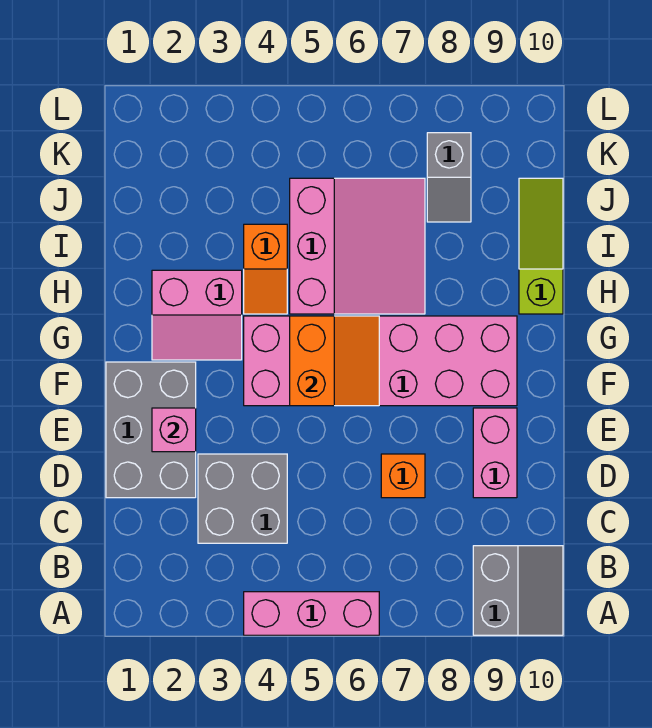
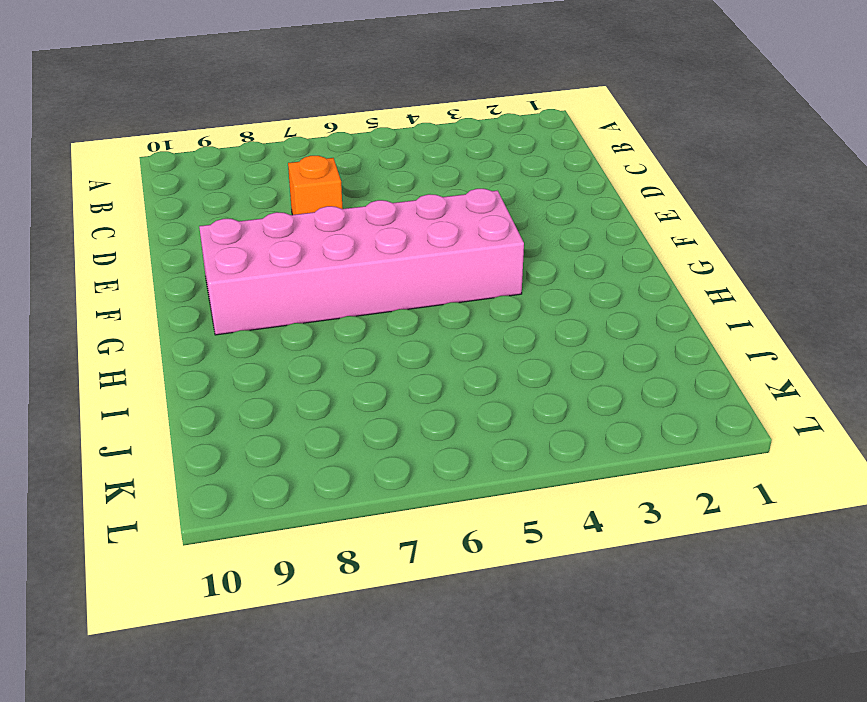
none -> pink brick A4:A6 level 1
none -> grey slope A9:B10 level 1 top 9
none -> grey brick C3:D4 level 1

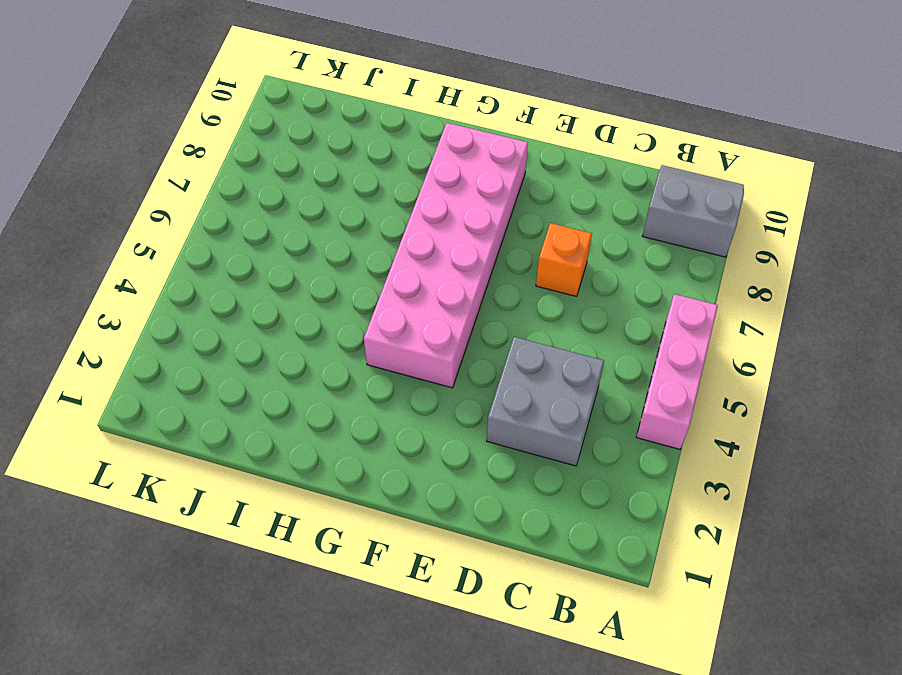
none -> grey brick D1:F2 level 1
none -> pink brick D9:E9 level 1
none -> pink slope G2:H3 level 1 top H

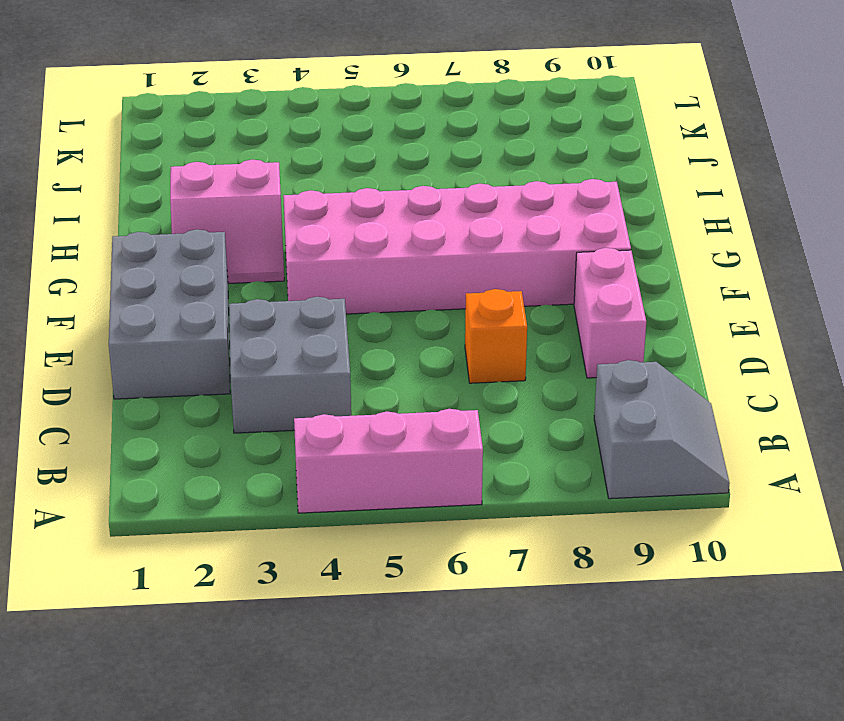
none -> orange slope H4:I4 level 1 top I
none -> pink slope H5:J7 level 1 top 5
none -> lime slope H10:J10 level 1 top H

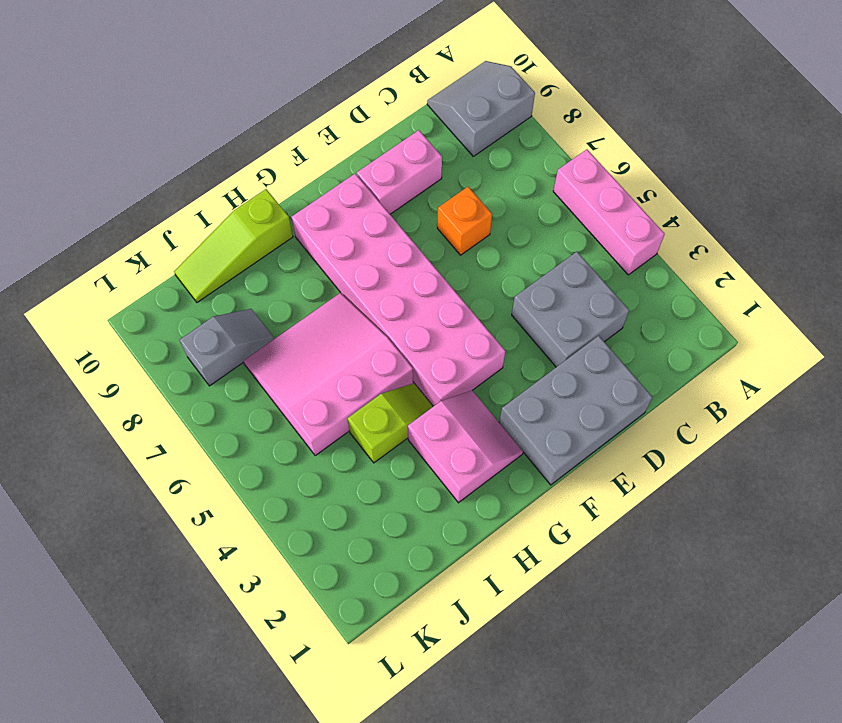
lime slope H4:I4 level 1 top I -> orange slope H4:I4 level 1 top I
none -> pink brick E2 level 2
none -> orange slope F5:G6 level 2 top 5

